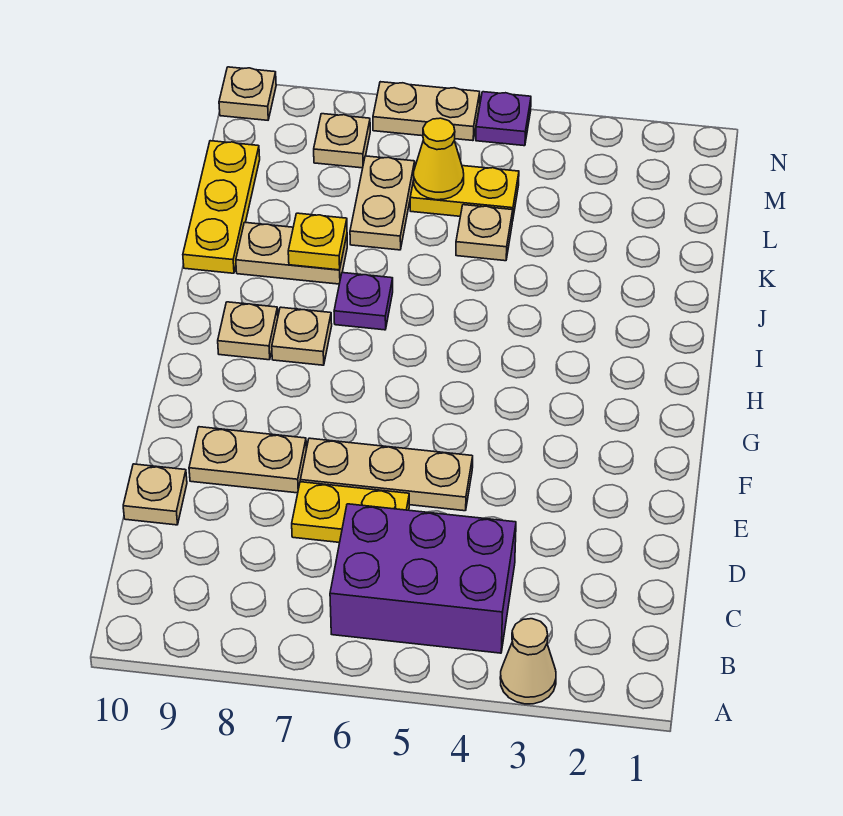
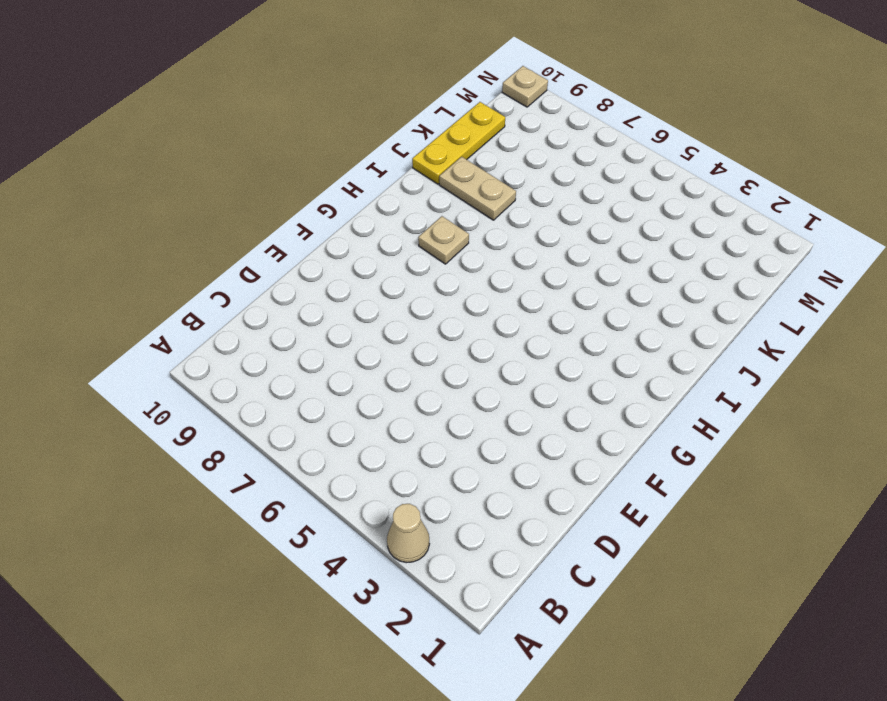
none -> purple brick B4:C6 level 1
none -> yellow plate D6:D7 level 1
none -> tan plate D10 level 1

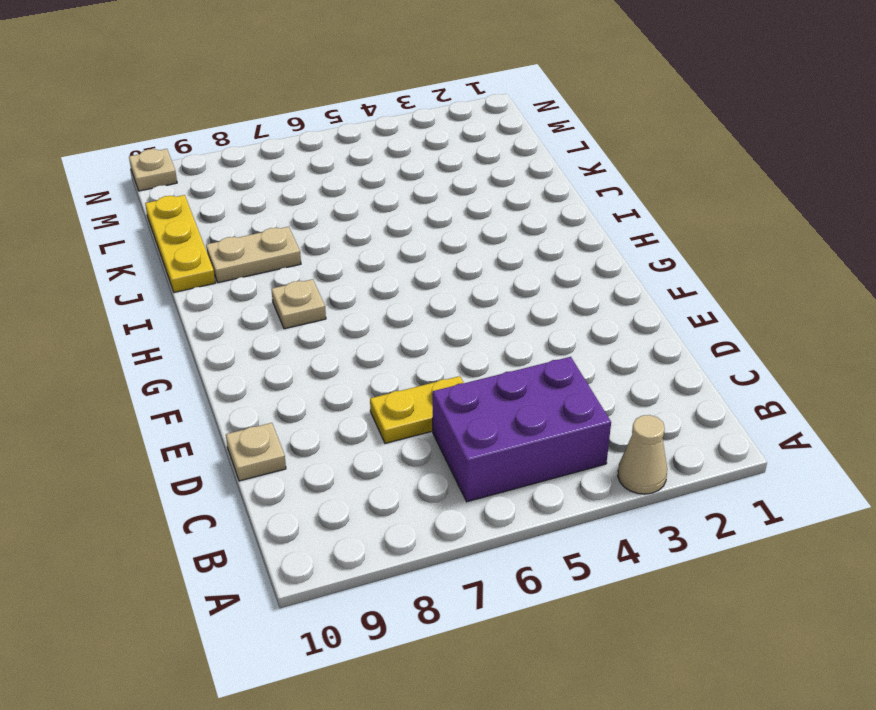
none -> tan plate E5:E7 level 1
none -> tan plate E8:E9 level 1
none -> tan plate H9 level 1

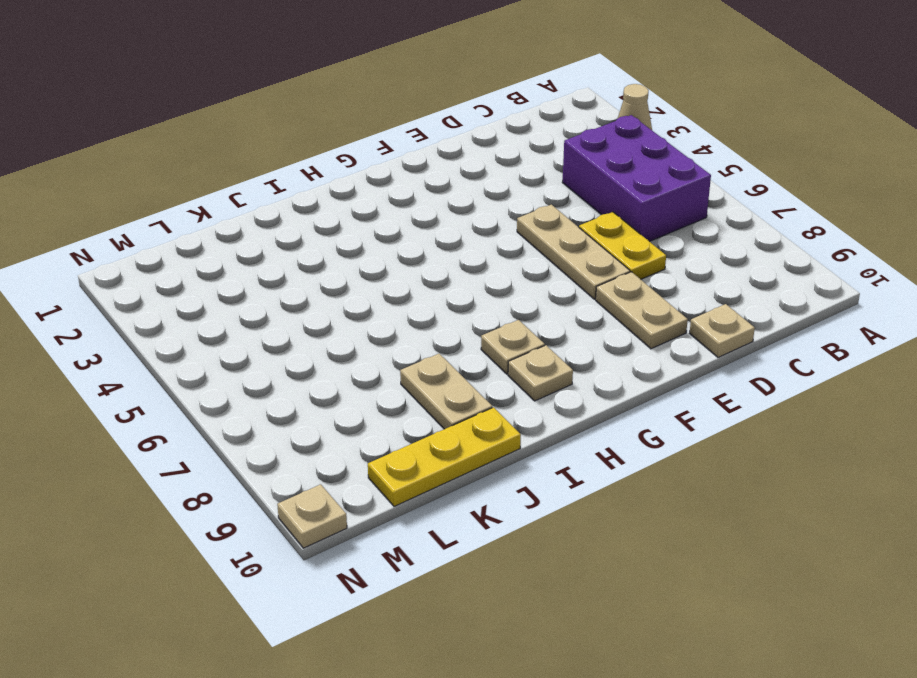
none -> purple plate I7 level 1
none -> tan plate K5 level 1
none -> tan plate K7:L7 level 1

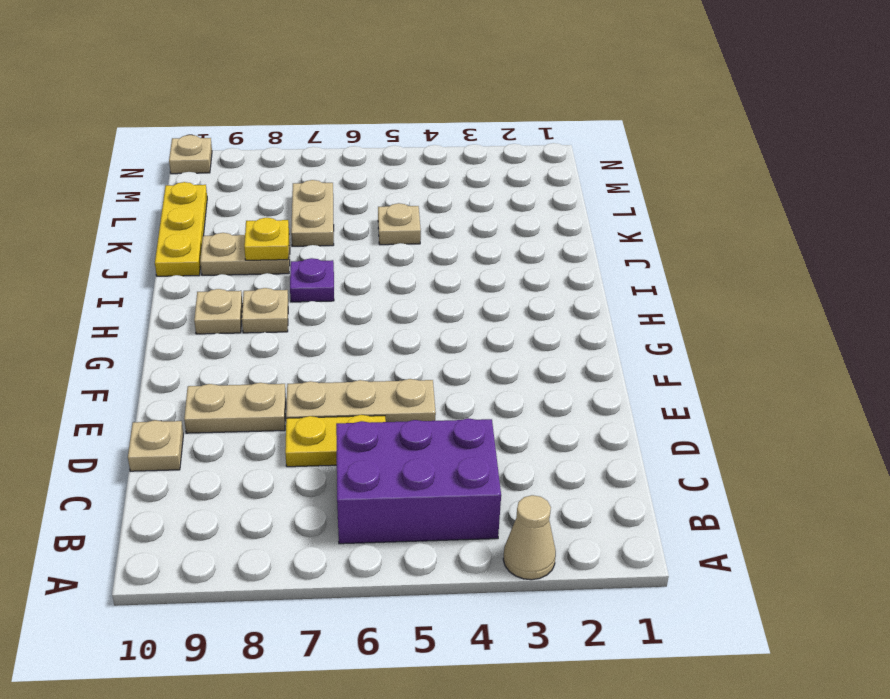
none -> yellow plate L5:L6 level 1
none -> tan plate M8 level 1
none -> purple plate N5 level 1

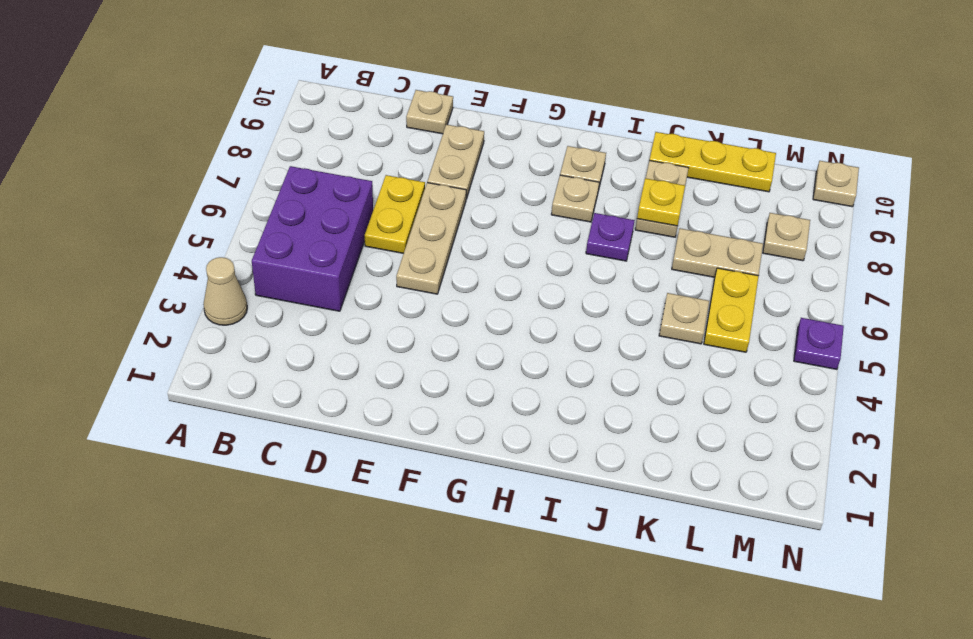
none -> tan plate N6:N7 level 1
none -> yellow cone L6 level 2

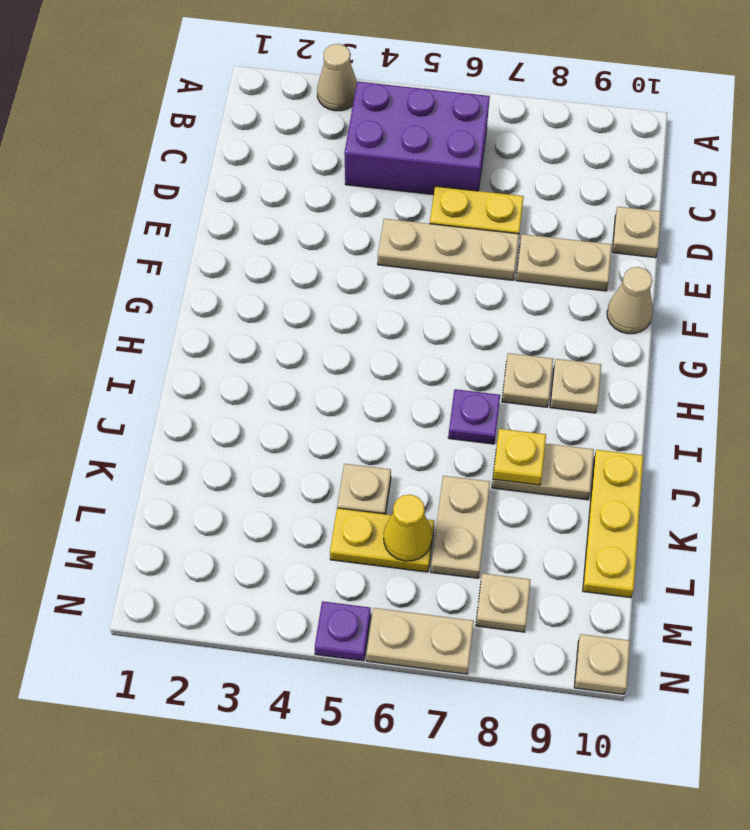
tan cone F10 level 1 -> none

